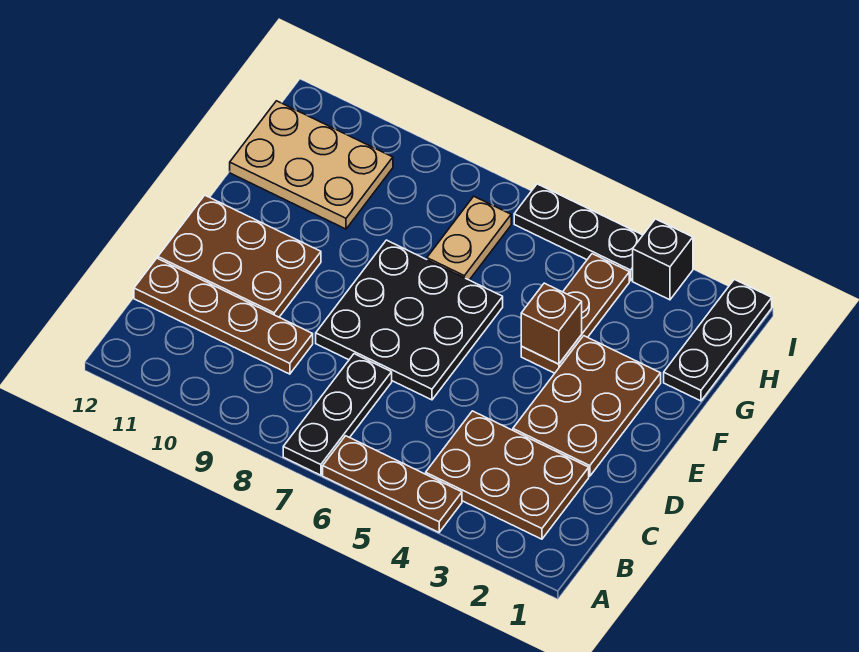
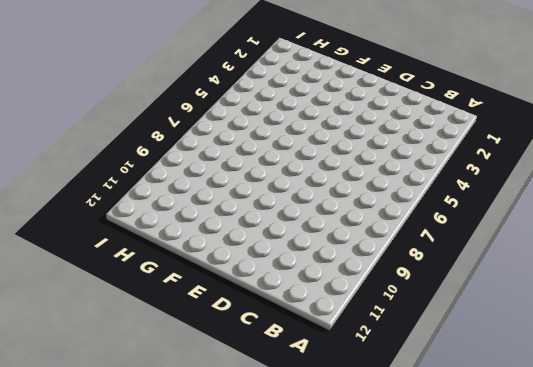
none -> brown plate A4:A6 level 1
none -> black plate A7:C7 level 1
none -> brown plate B2:C4 level 1

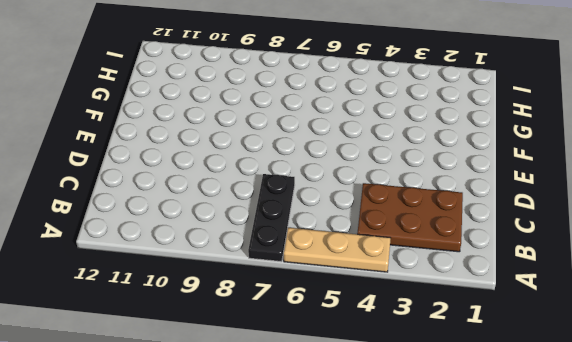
tan plate A4:A6 level 1 -> brown plate A4:A6 level 1
none -> brown plate C9:C12 level 1
none -> brown plate D2:F3 level 1
none -> black plate D6:F8 level 1

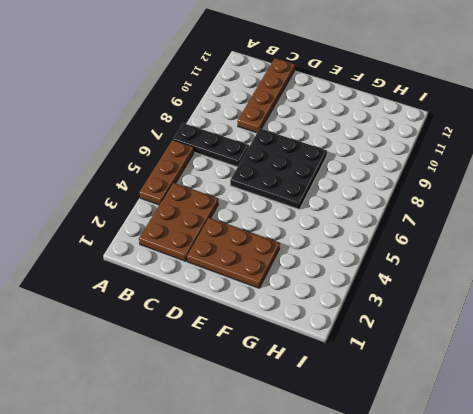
none -> brown plate D10:E12 level 1
none -> brown plate F4:H4 level 1
none -> black plate G1:I1 level 1

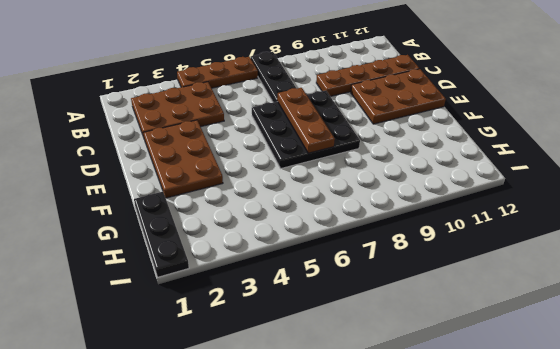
brown plate D7:F7 level 2 -> brown plate F4:H4 level 1
none -> tan plate G7:H7 level 1
none -> tan plate G10:H12 level 1
none -> black brick I3 level 1

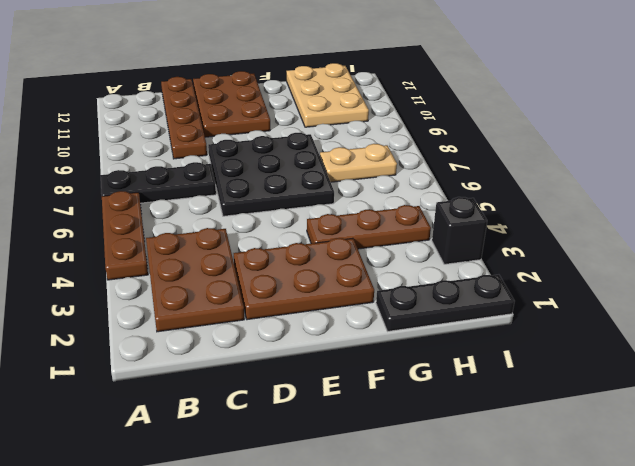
none -> black plate I4:I6 level 1
none -> brown brick F4 level 2

